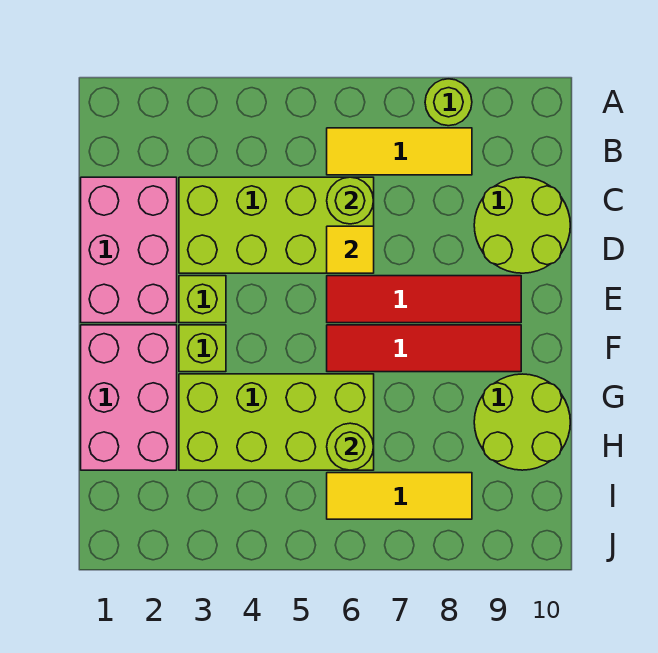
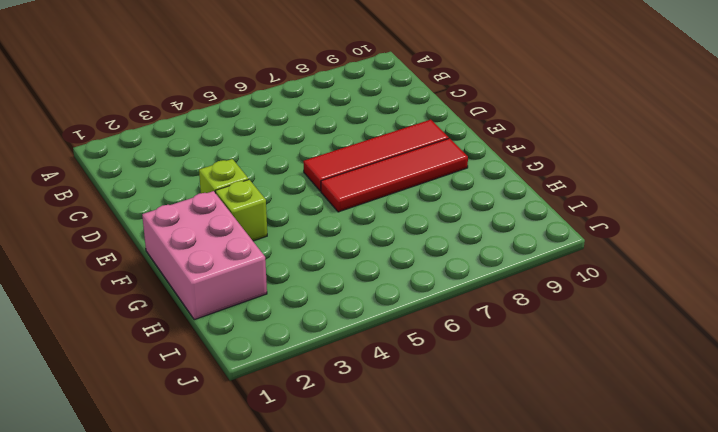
none -> lime round brick A8 level 1
none -> yellow tile B6:B8 level 1
none -> pink brick C1:E2 level 1

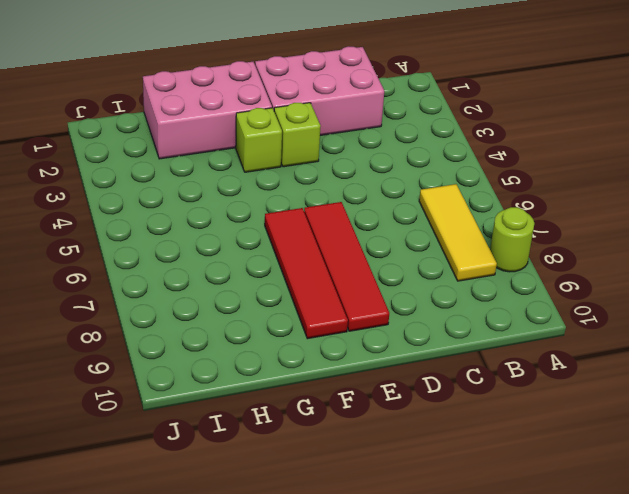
none -> lime brick C3:D6 level 1
none -> lime round brick C9:D10 level 1
none -> lime brick G3:H6 level 1

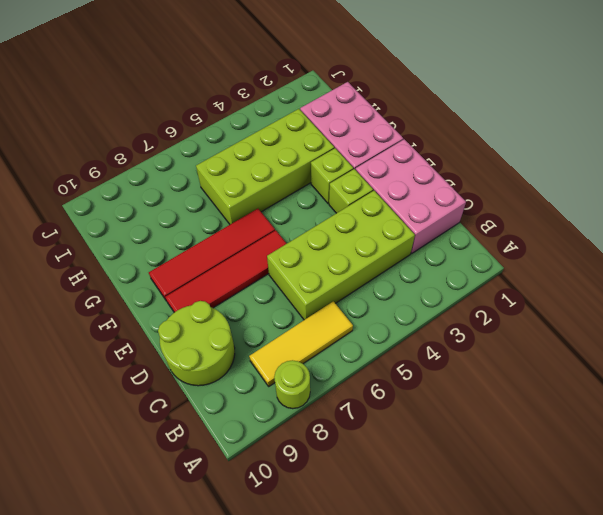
none -> lime round brick G9:H10 level 1
none -> yellow tile I6:I8 level 1
none -> lime round brick C6 level 2

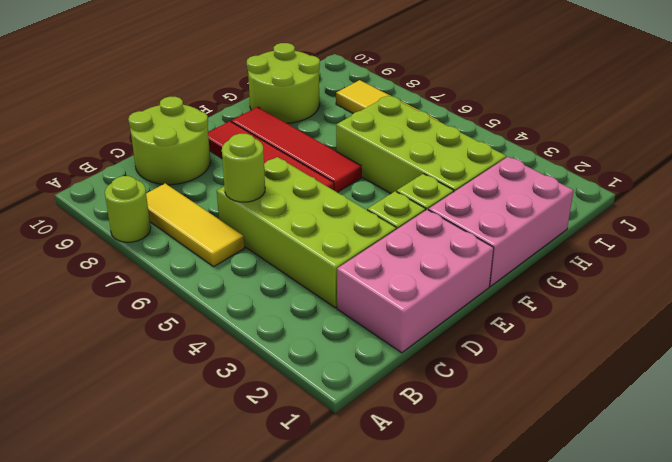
none -> yellow tile D6 level 2
none -> lime round brick H6 level 2

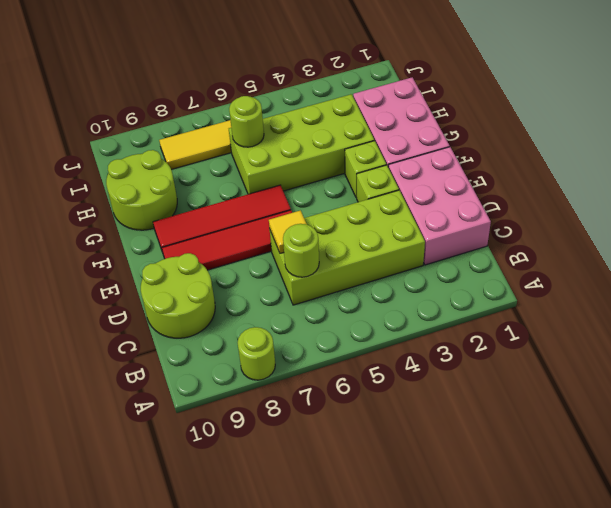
none -> yellow tile B6:B8 level 1

